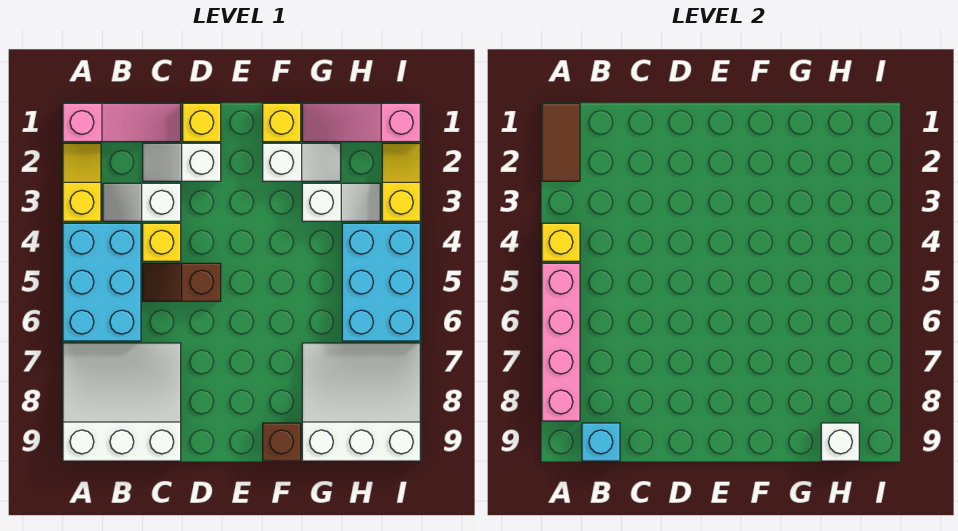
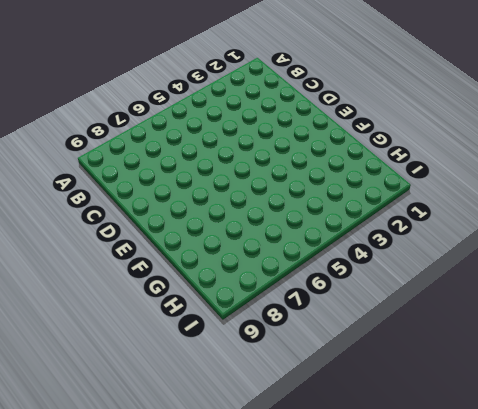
none -> pink slope A1:C1 level 1 top A
none -> yellow slope A2:A3 level 1 top 3
none -> cyan brick A4:B6 level 1

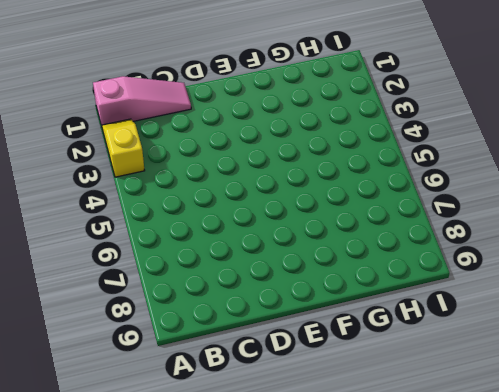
none -> cyan brick A4:B6 level 1
none -> white slope A7:C9 level 1 top 9
none -> white slope B3:C3 level 1 top C

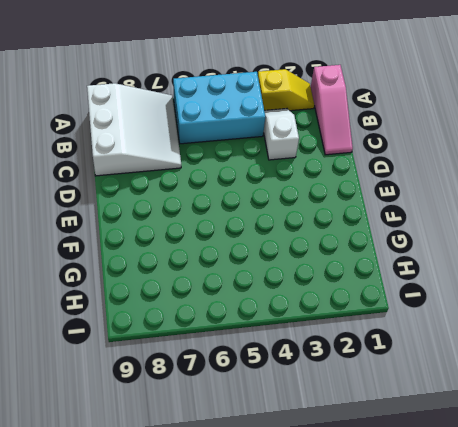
none -> white slope C2:D2 level 1 top D
none -> yellow brick C4 level 1
none -> brown slope C5:D5 level 1 top D

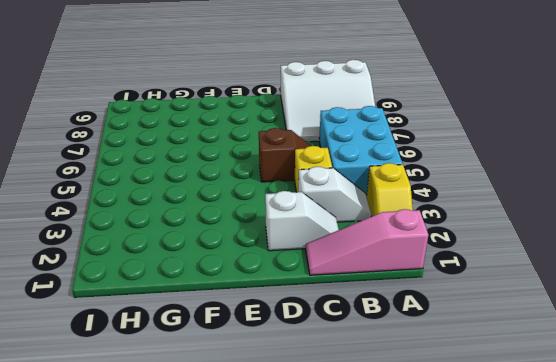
none -> yellow brick D1 level 1
none -> yellow brick F1 level 1
none -> white slope F2:G2 level 1 top F

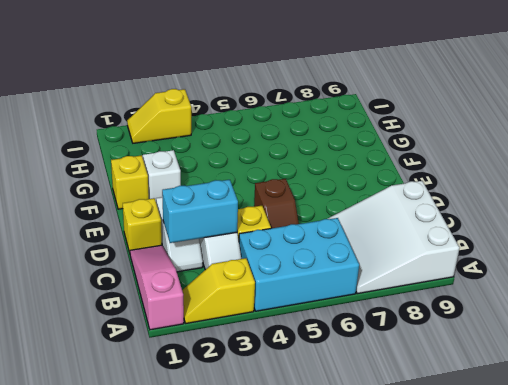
cyan brick C2:C3 level 2 -> none
none -> brown brick F9 level 1
none -> pink slope G1:I1 level 1 top I
none -> white slope G3:H3 level 1 top G

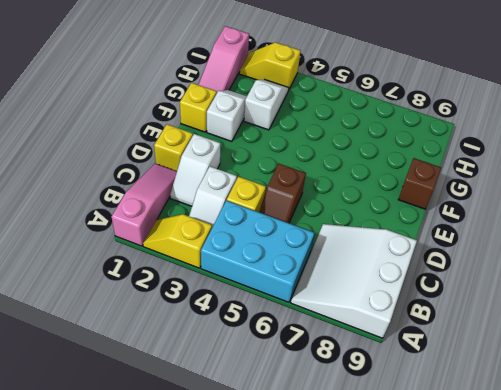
none -> white slope G7:I9 level 1 top 9
none -> cyan brick H4:I6 level 1
none -> brown tile A1:A2 level 2

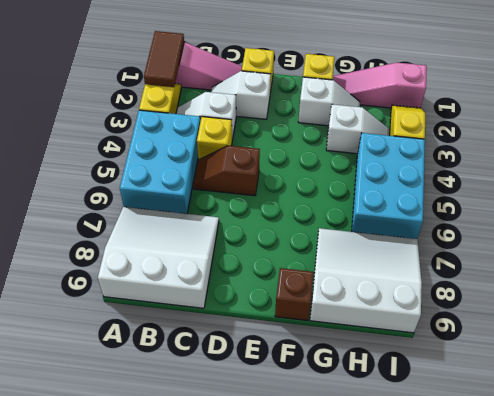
none -> yellow brick A4 level 2
none -> pink brick A5:A8 level 2
none -> cyan brick B9 level 2

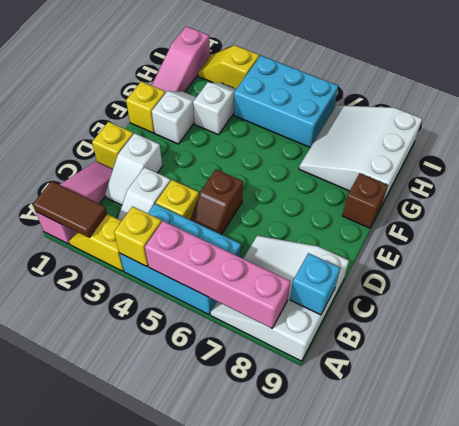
none -> white brick H9 level 2

